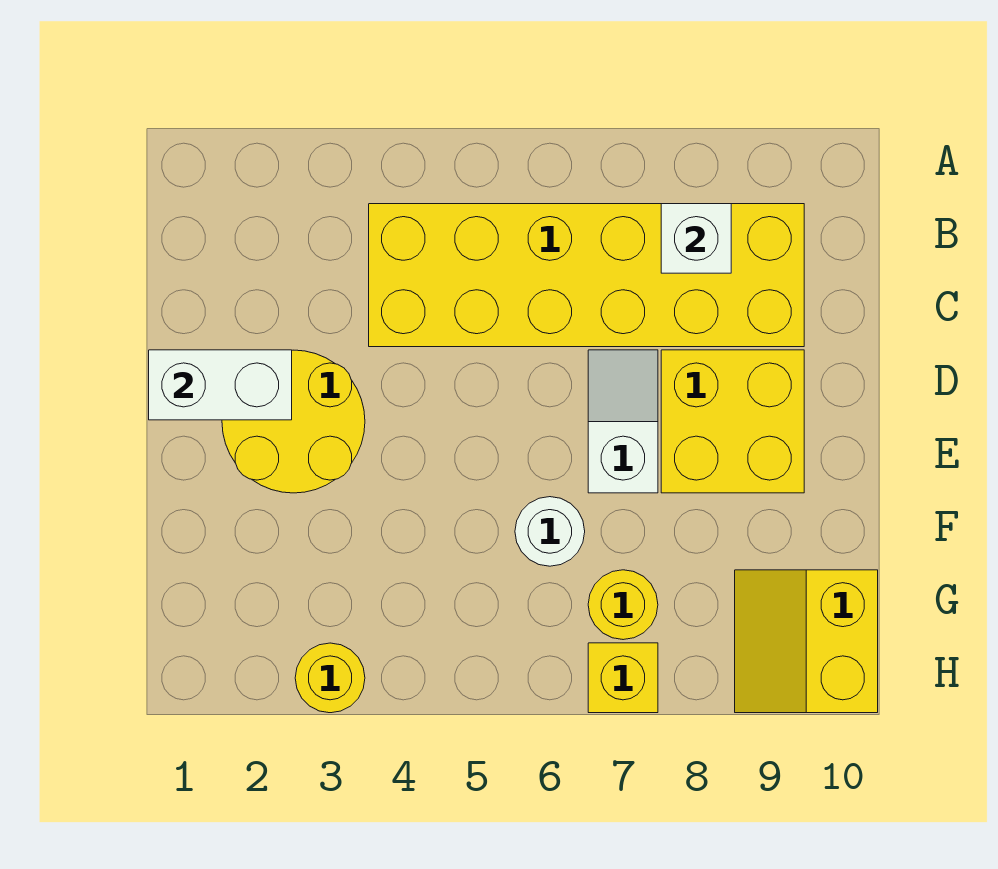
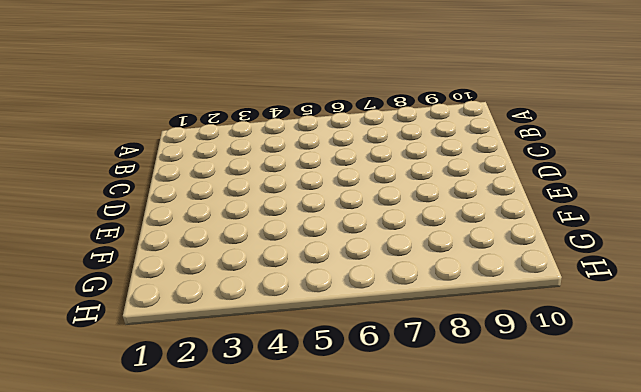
none -> yellow brick B4:C9 level 1
none -> yellow round brick D2:E3 level 1

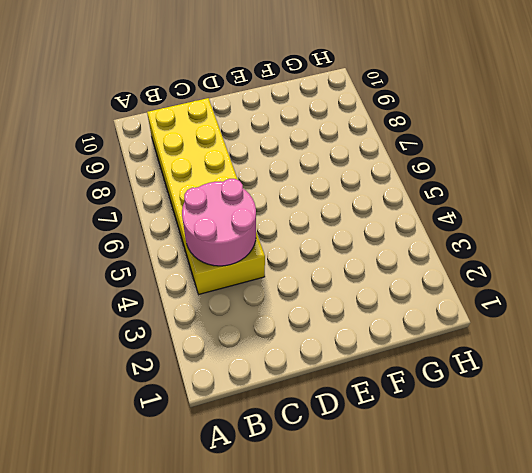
pink round brick B4:C5 level 2 -> none
none -> yellow round brick D2:E3 level 1
none -> white slope D7:E7 level 1 top E

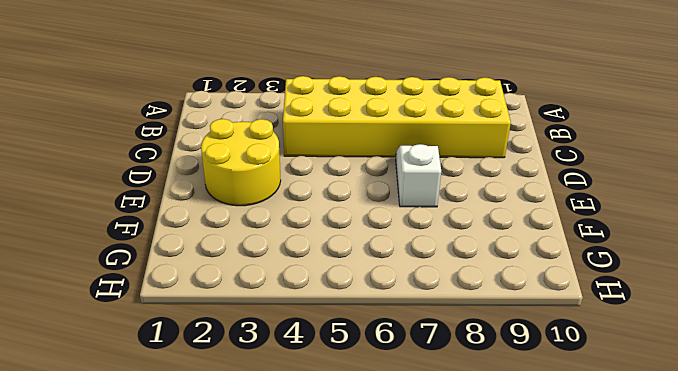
none -> yellow brick D8:E9 level 1
none -> white round brick F6 level 1

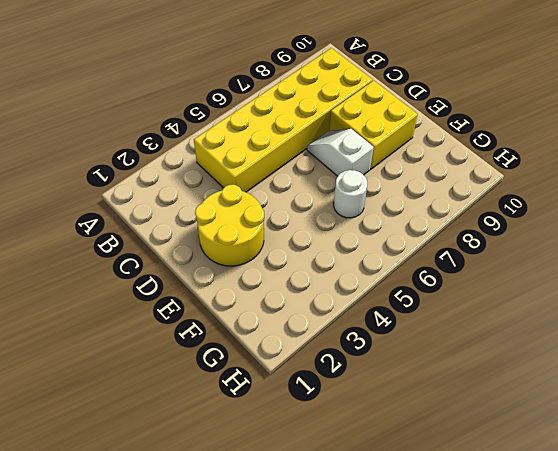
none -> yellow round brick G7 level 1
none -> yellow slope G9:H10 level 1 top 10

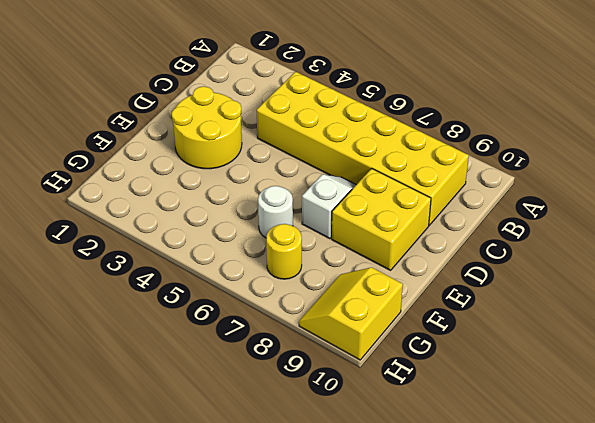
none -> yellow round brick H3 level 1
none -> yellow brick H7 level 1

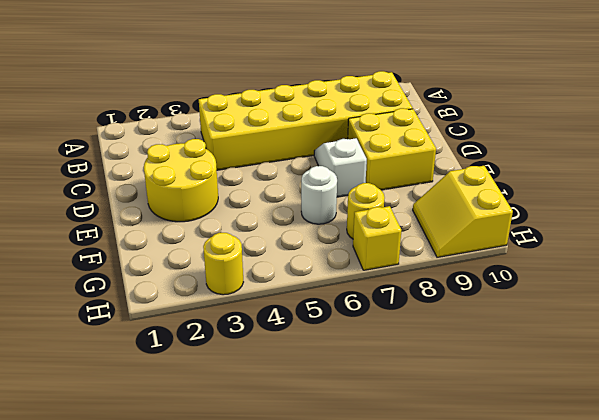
none -> white brick B8 level 2
none -> white brick D1:D2 level 2

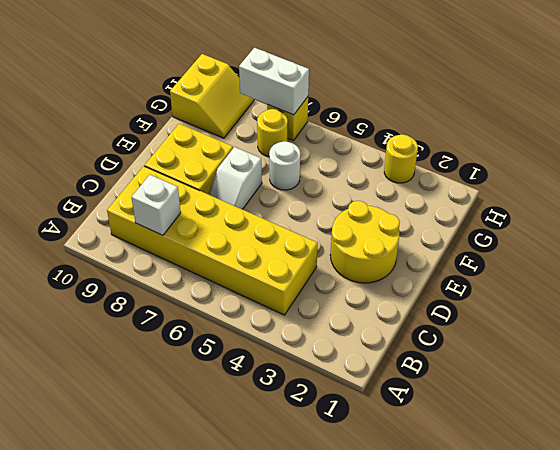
white brick H7:H8 level 2 -> white brick D1:D2 level 2

